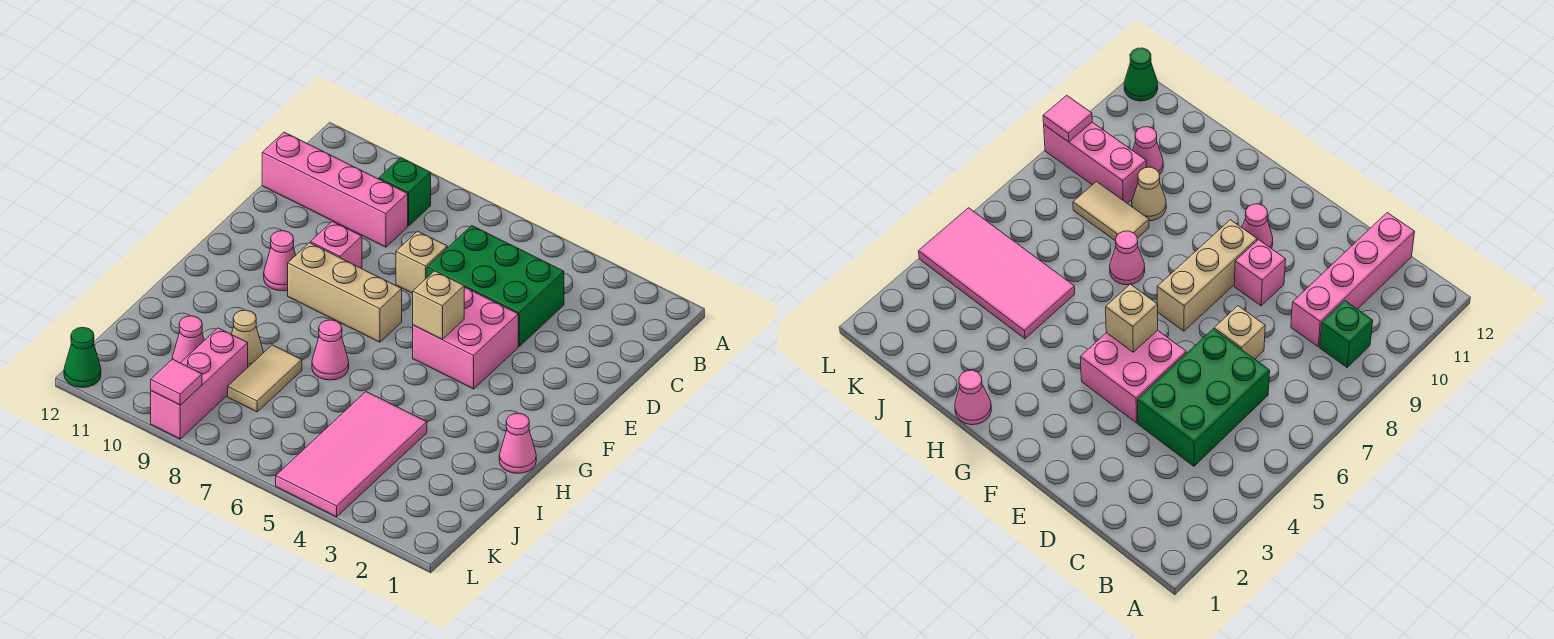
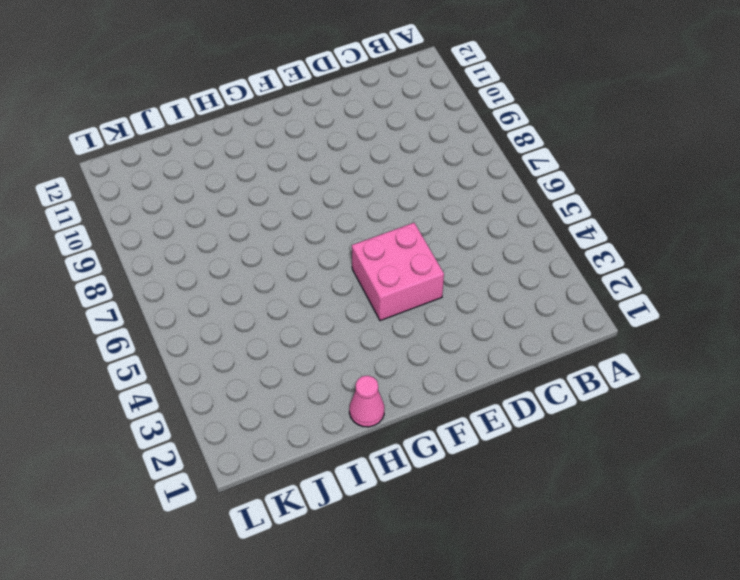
none -> green brick B9 level 1
none -> green brick C4:D6 level 1
none -> pink brick C9:C12 level 1

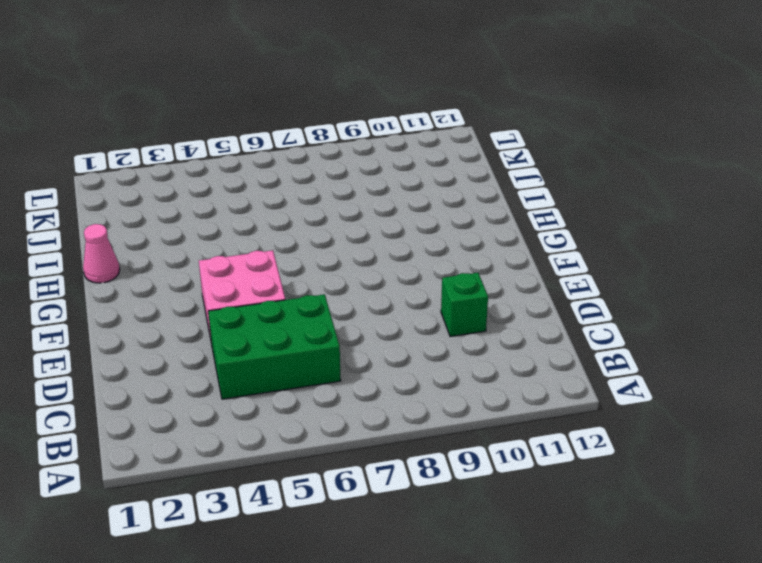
green brick D10 level 1 -> green brick B9 level 1
none -> pink brick C9:C12 level 1
none -> tan brick D7 level 1
none -> pink brick E9 level 1

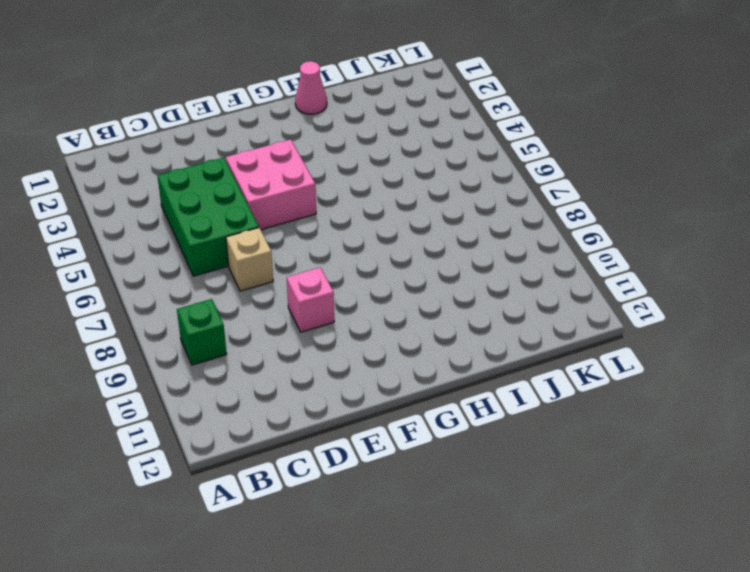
none -> pink brick C9:C12 level 1
none -> tan brick F7:F9 level 1
none -> pink cone F10 level 1

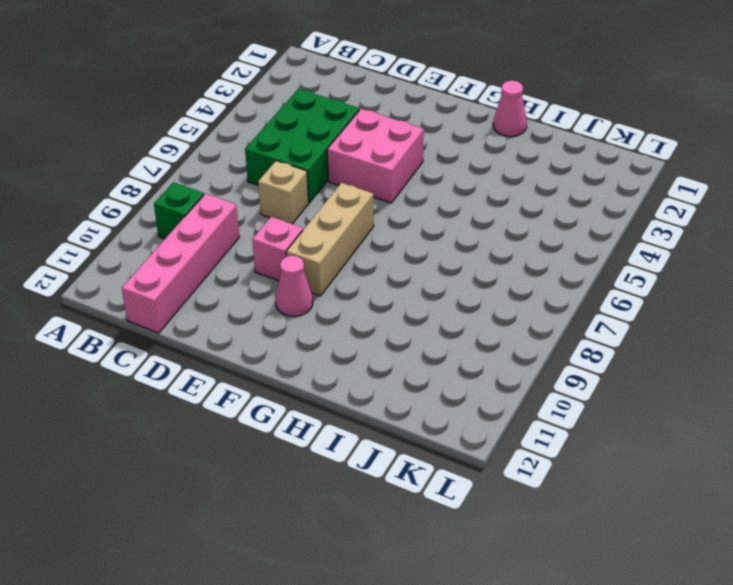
none -> pink cone H7 level 1
none -> pink tile I4:L5 level 1
none -> tan tile I8:J8 level 1

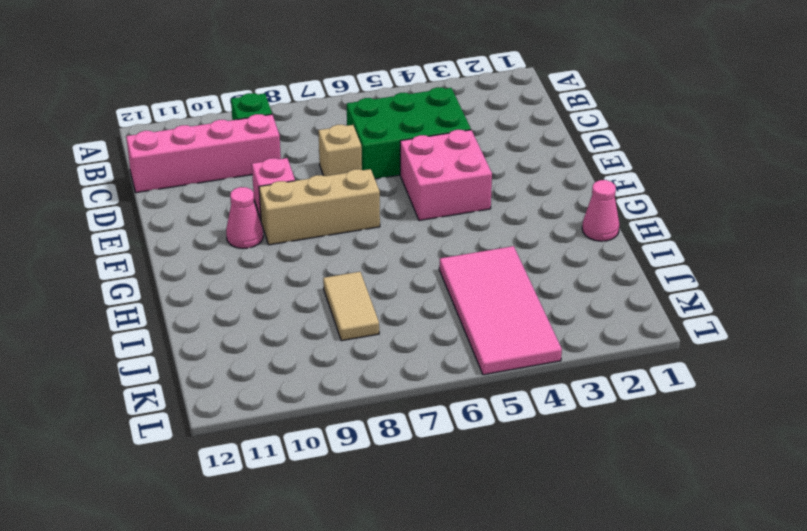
none -> pink cone H7 level 1
none -> tan cone I9 level 1
none -> pink brick J9:L9 level 1

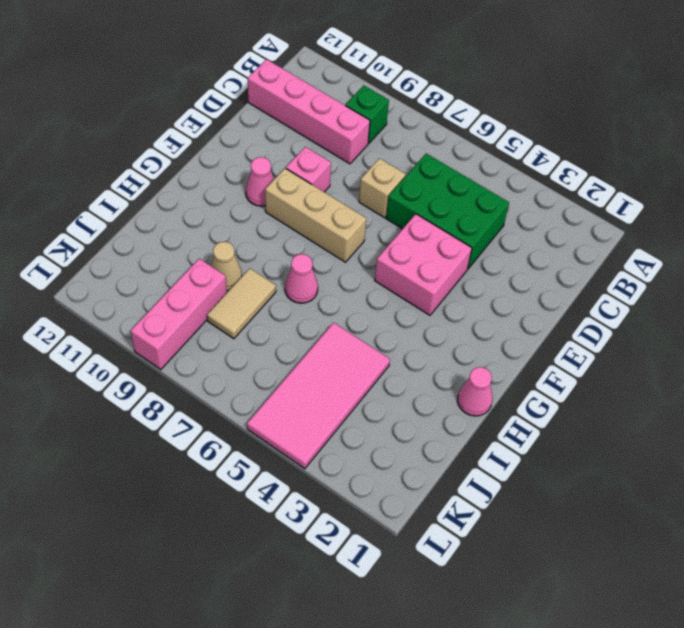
none -> pink cone J10 level 1
none -> green cone L12 level 1
none -> tan brick F5 level 2

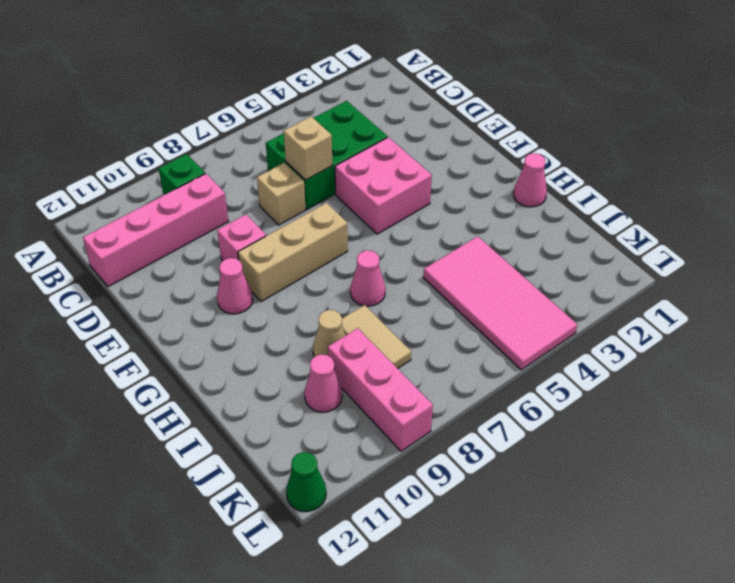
tan brick D6 level 2 -> tan brick F5 level 2
none -> pink tile L9 level 2

